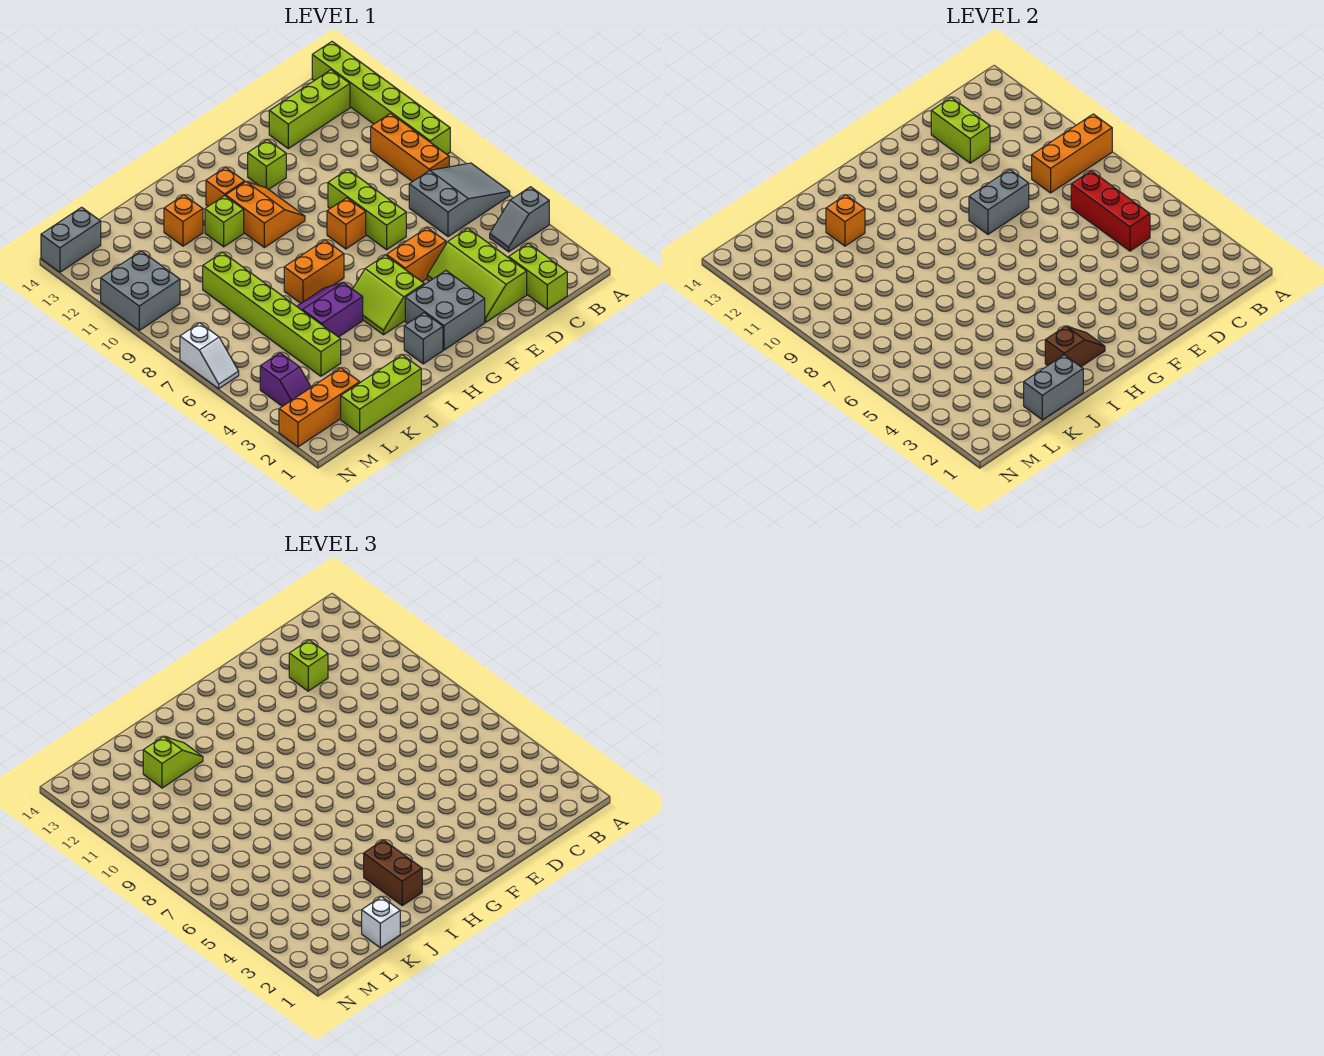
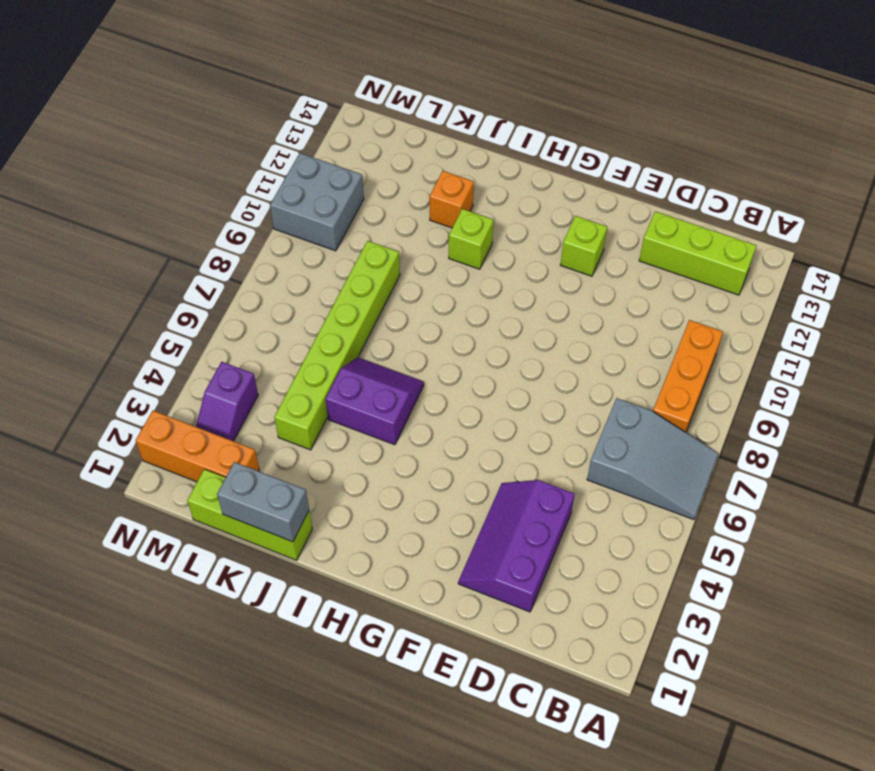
purple slope D2:E4 level 1 top D -> lime slope D2:E4 level 1 top D
none -> grey slope A4:B4 level 1 top A
none -> lime brick A9:A14 level 1
none -> lime brick C1:C2 level 1
none -> orange brick E5:F5 level 1

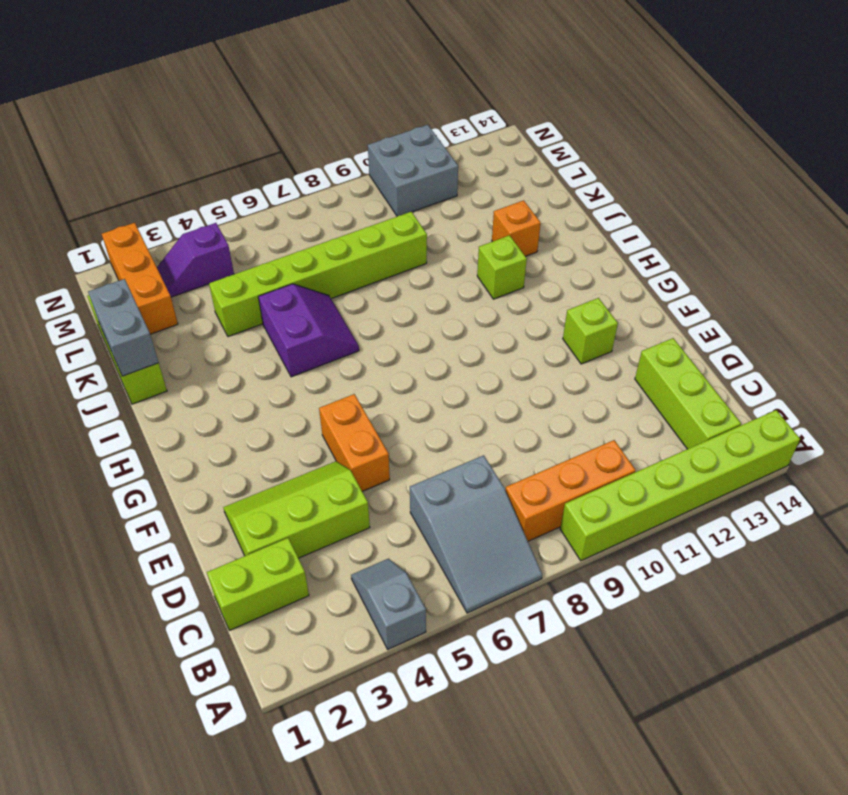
none -> lime brick E7:E9 level 1
none -> grey brick F2:G3 level 1
none -> orange brick F8 level 1
none -> lime slope G4:H5 level 1 top G

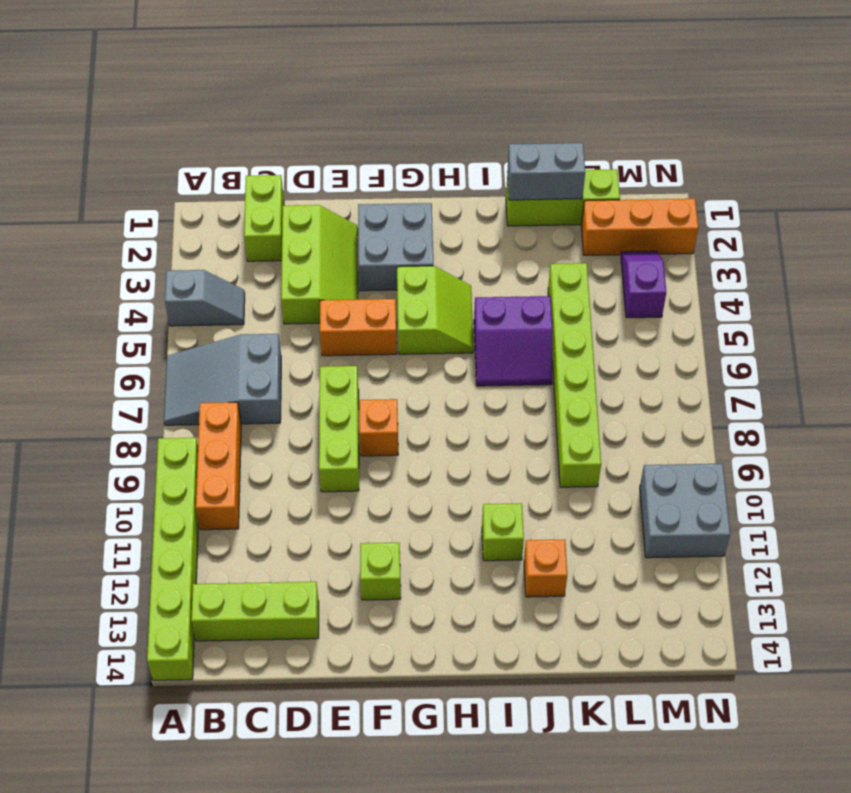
none -> orange slope G10:H11 level 1 top H
none -> grey brick H2 level 1
none -> orange brick H7:I7 level 1
none -> orange brick H12 level 1

